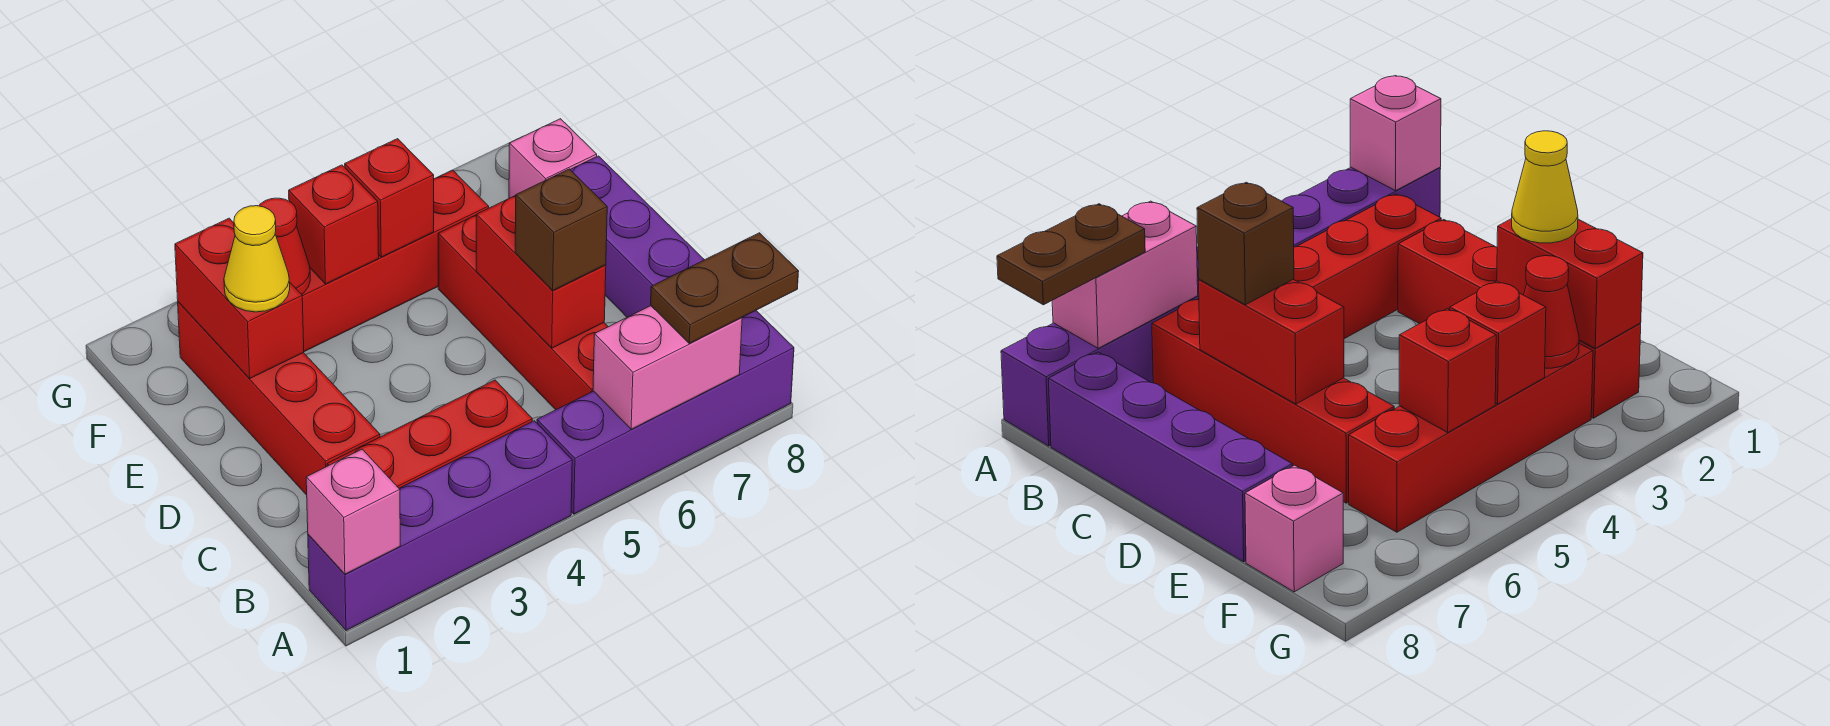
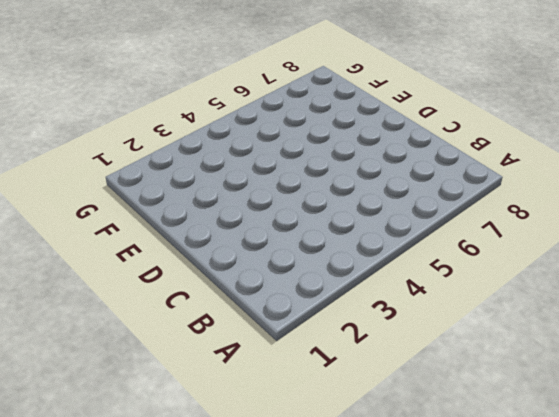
none -> purple brick A1:A4 level 1
none -> purple brick A5:A8 level 1
none -> red brick B2:B4 level 1

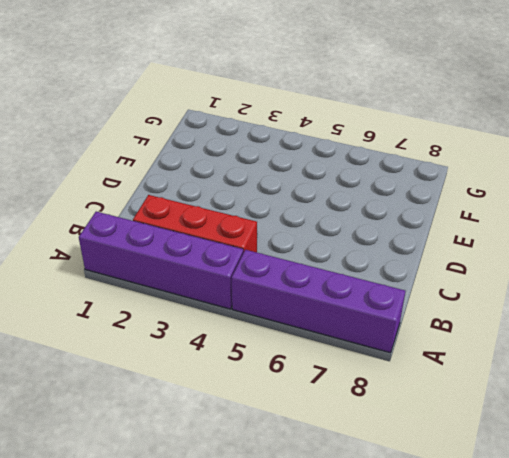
none -> red brick B6:E6 level 1
none -> purple brick B8:E8 level 1
none -> red brick C2:F2 level 1

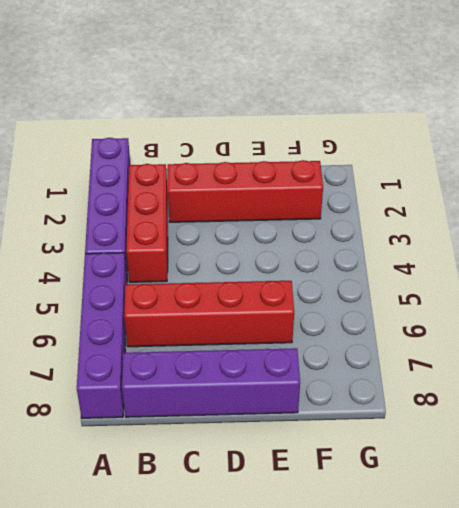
none -> red brick F3:F6 level 1
none -> pink brick F8 level 1
none -> pink brick A1 level 2

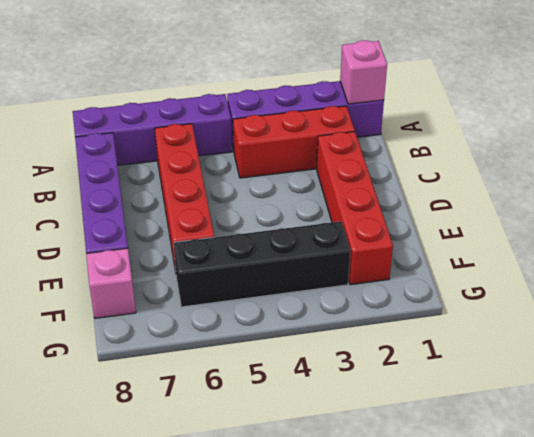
black brick F3:F6 level 1 -> red brick F3:F6 level 1
none -> pink brick A6:A7 level 2
none -> red brick C6:D6 level 2
none -> red brick E2:F2 level 2

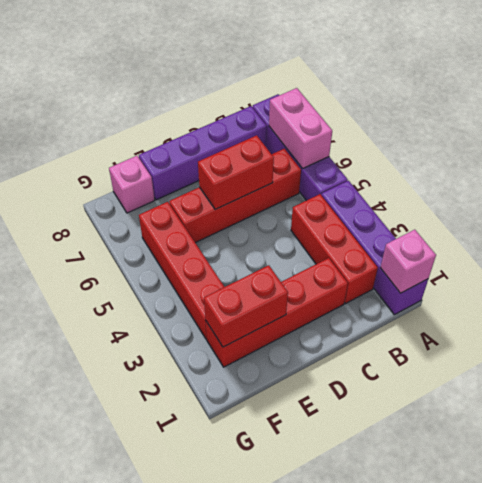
none -> red cone F3 level 2
none -> red brick F4 level 2
none -> red brick F5 level 2

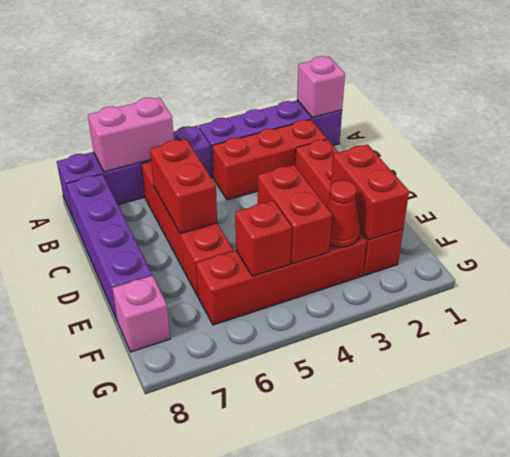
red brick E4:F4 level 2 -> red brick F4 level 2
none -> brown plate A7:A8 level 3
none -> brown brick C6 level 3
none -> yellow cone E2 level 3

